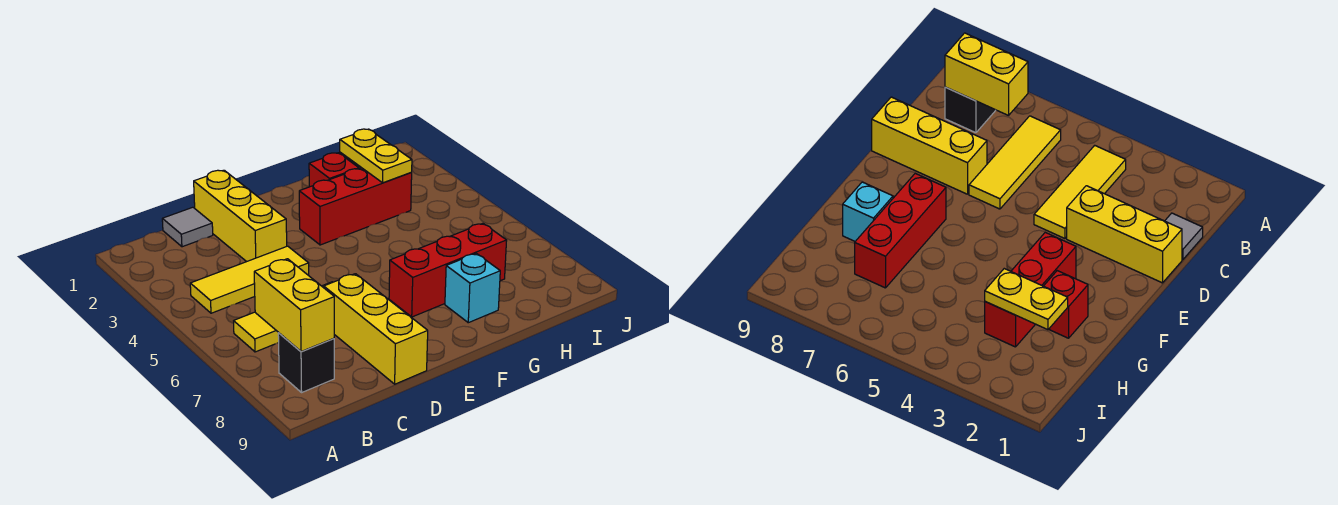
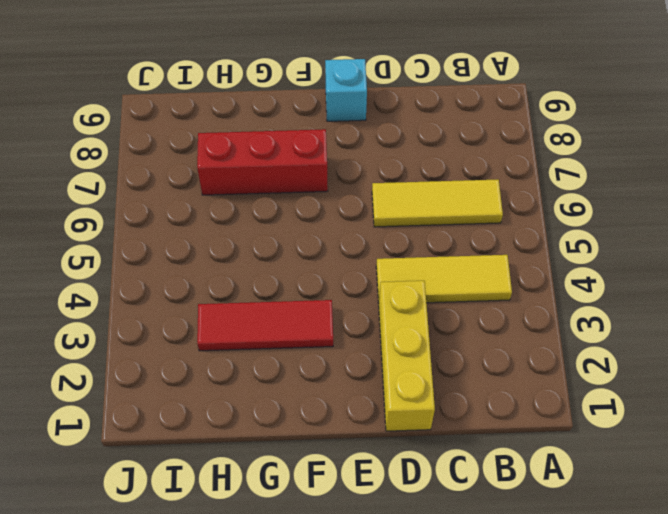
cyan brick E9 level 1 -> cyan brick G8 level 1
red tile F3:H3 level 1 -> red brick F3:H3 level 1
none -> black brick B8 level 1
none -> grey tile C1 level 1
none -> yellow brick D7:D9 level 1

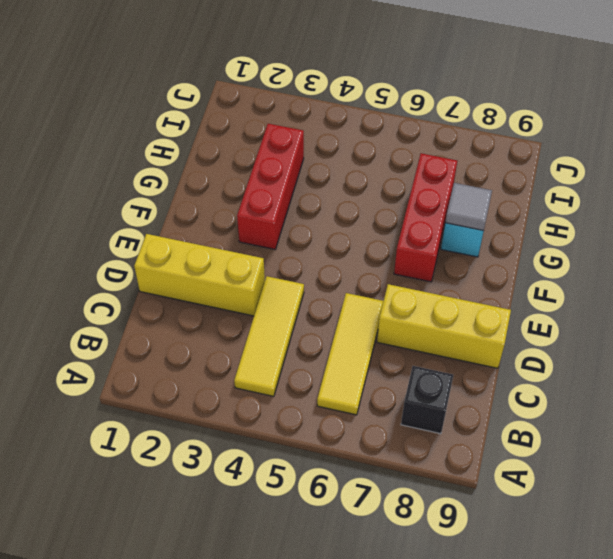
grey tile G8 level 2 -> grey tile C1 level 1
none -> red brick G2 level 1
none -> yellow brick B7:B8 level 2
none -> yellow plate H2:H3 level 2

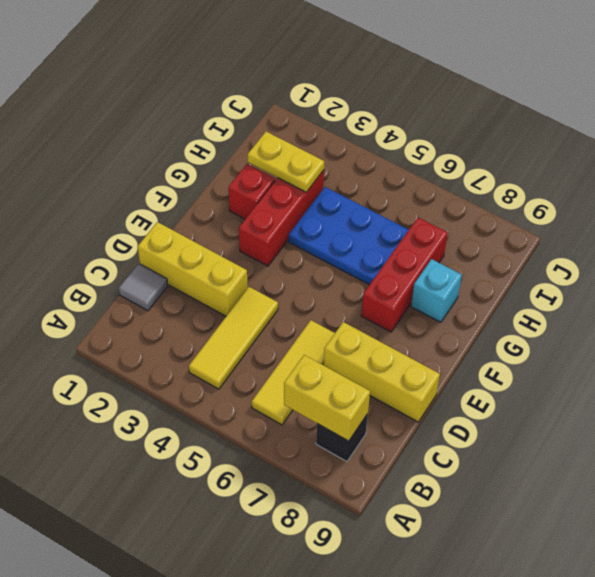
blue plate G4:H6 level 1 -> none

